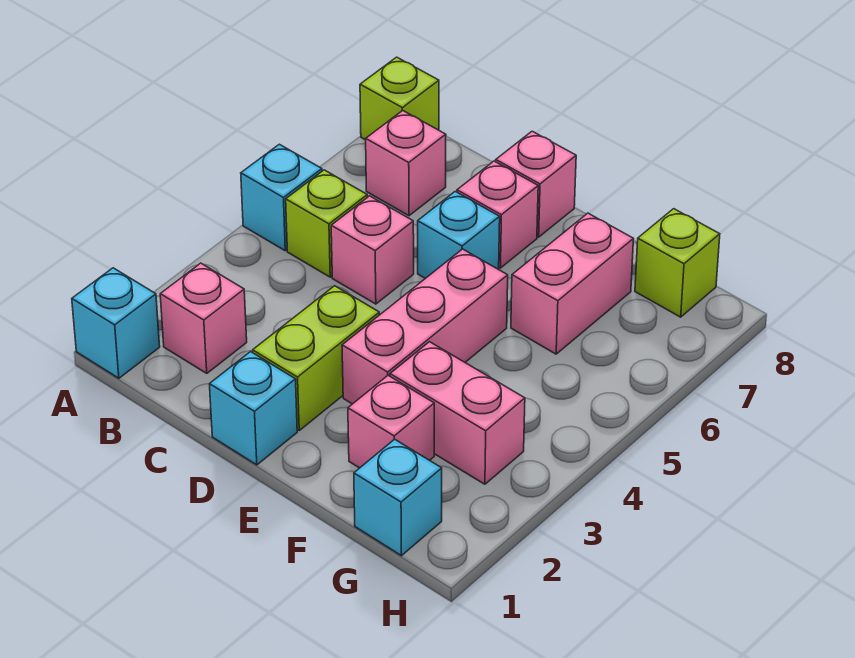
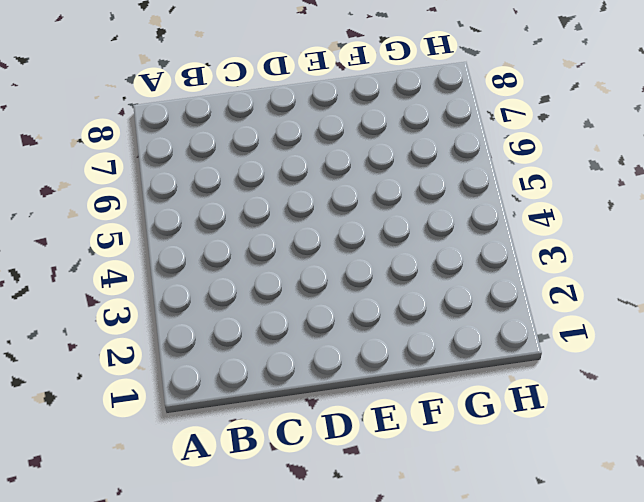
none -> cyan brick A1 level 1
none -> cyan brick A5 level 1
none -> lime brick A8 level 1

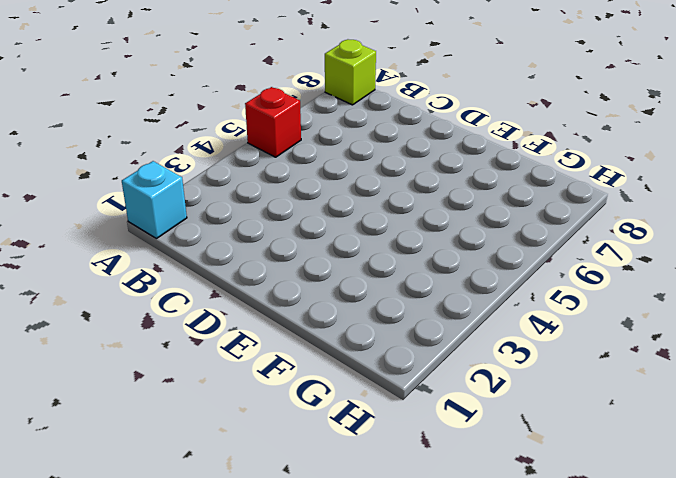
red brick A5 level 1 -> cyan brick A5 level 1
none -> pink brick B2 level 1
none -> lime brick B5 level 1
none -> pink brick B7 level 1

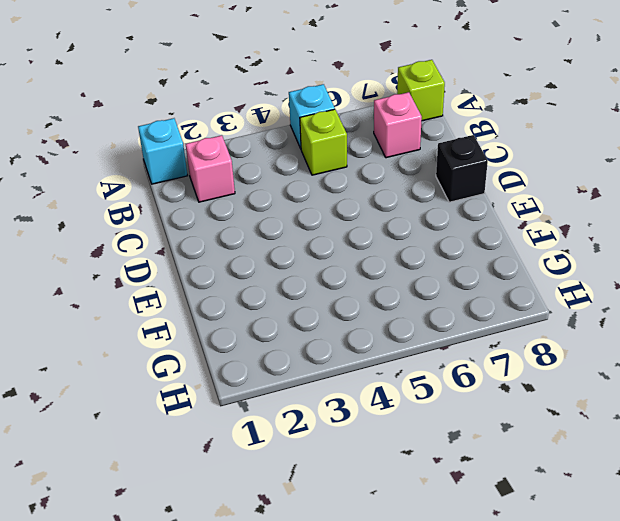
black brick D8 level 1 -> pink brick D8 level 1
none -> pink brick C5 level 1
none -> cyan brick D1 level 1
none -> lime brick D2:D3 level 1

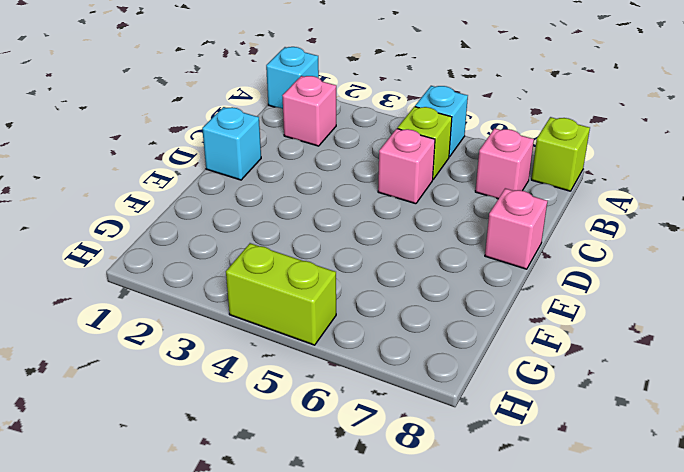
lime brick H4:H5 level 1 -> lime brick D2:D3 level 1
none -> cyan brick D6 level 1
none -> pink brick D7 level 1
none -> pink brick E3:E5 level 1

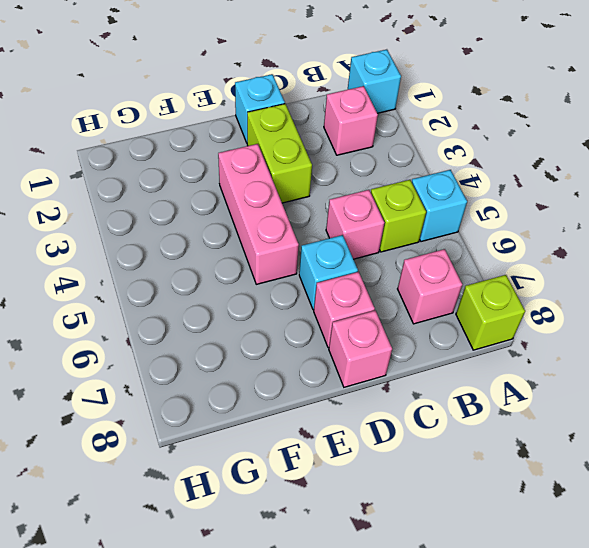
none -> pink brick F2 level 1
none -> pink brick F3:G3 level 1
none -> pink brick F6:F7 level 1

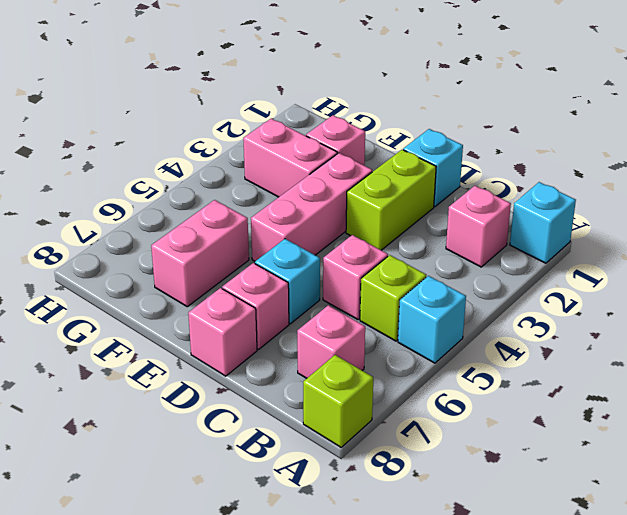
none -> cyan brick G1 level 1
none -> lime brick G8 level 1

